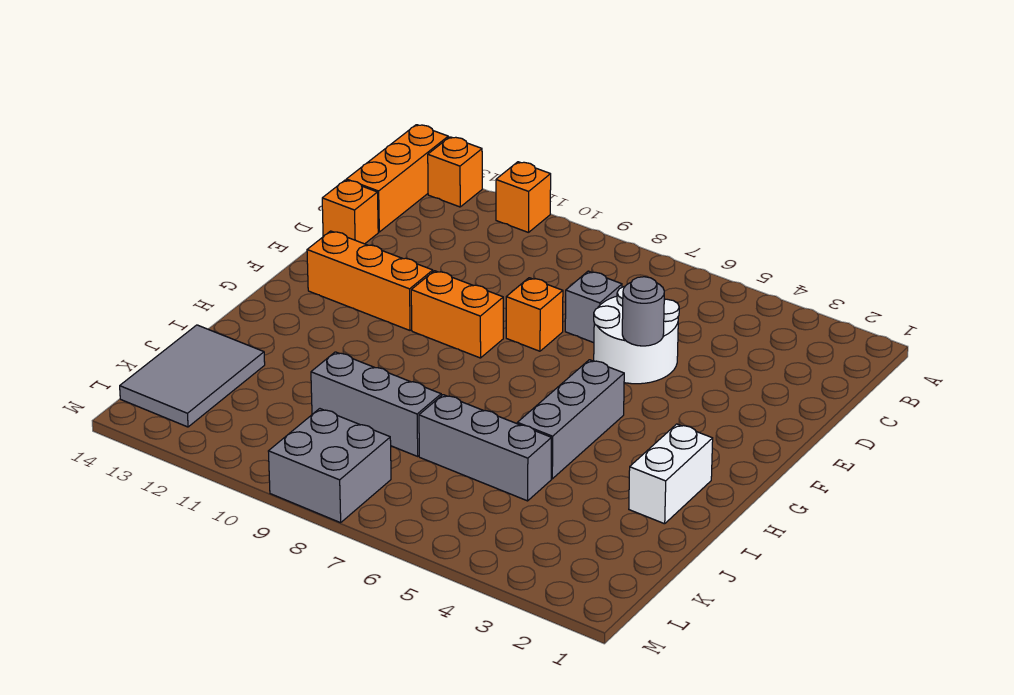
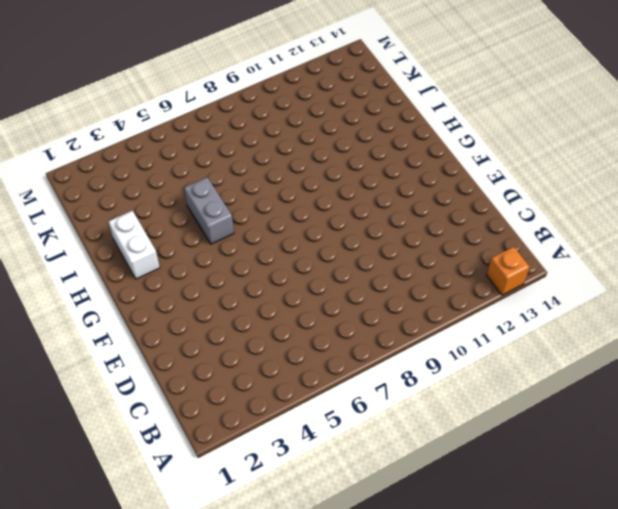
grey brick H5:I5 level 1 -> grey brick G5:I5 level 1
none -> orange brick A11 level 1
none -> orange brick A14:C14 level 1
none -> white round brick D5:E6 level 1

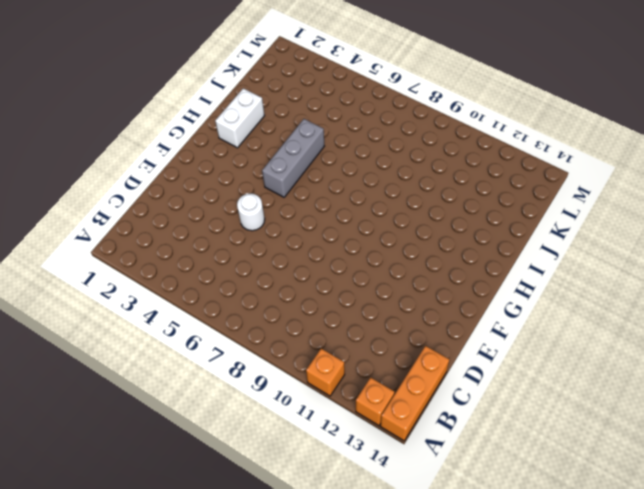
white round brick E5 level 1 -> white round brick D5:E6 level 1
none -> grey brick D7 level 1
none -> orange brick D14 level 1
none -> orange brick E8 level 1

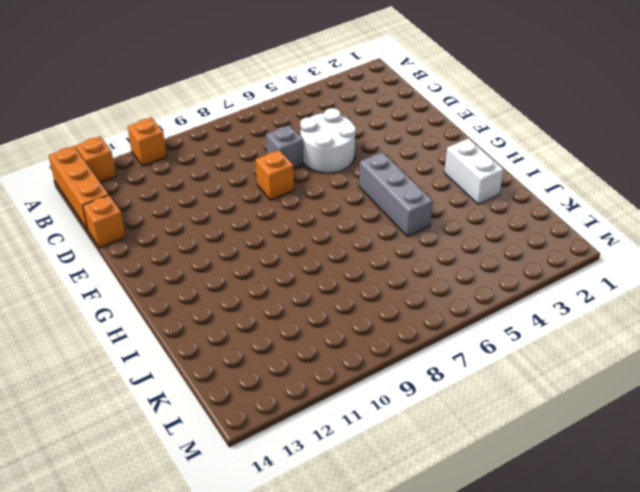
none -> orange brick F9:F10 level 1
none -> orange brick F11:F13 level 1
none -> grey brick J5:J7 level 1

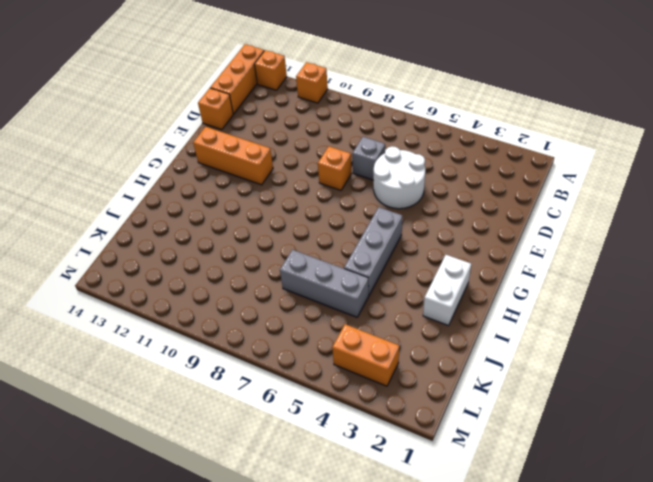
orange brick L3:L4 level 1 -> orange brick F9:F10 level 1
none -> grey brick J8:J10 level 1
none -> grey tile J13:L14 level 1
none -> grey brick L8:M9 level 1

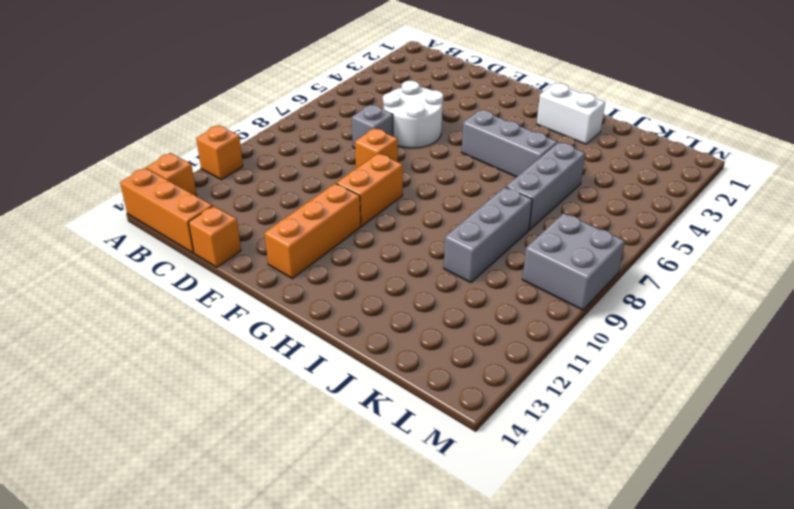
none -> grey tile J13:L14 level 1
none -> grey round brick E5 level 2

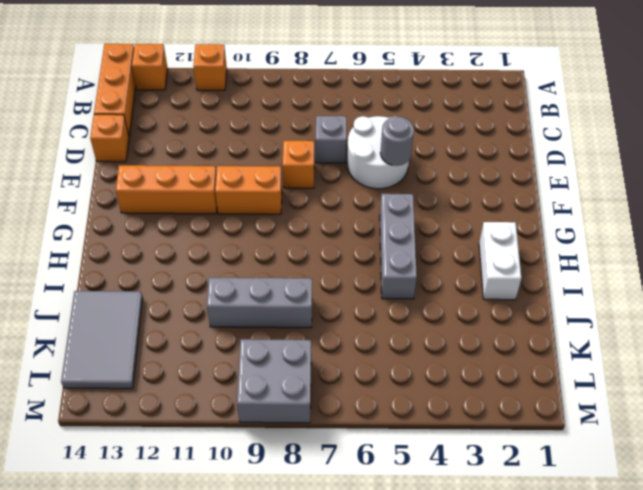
none -> grey brick J5:J7 level 1

